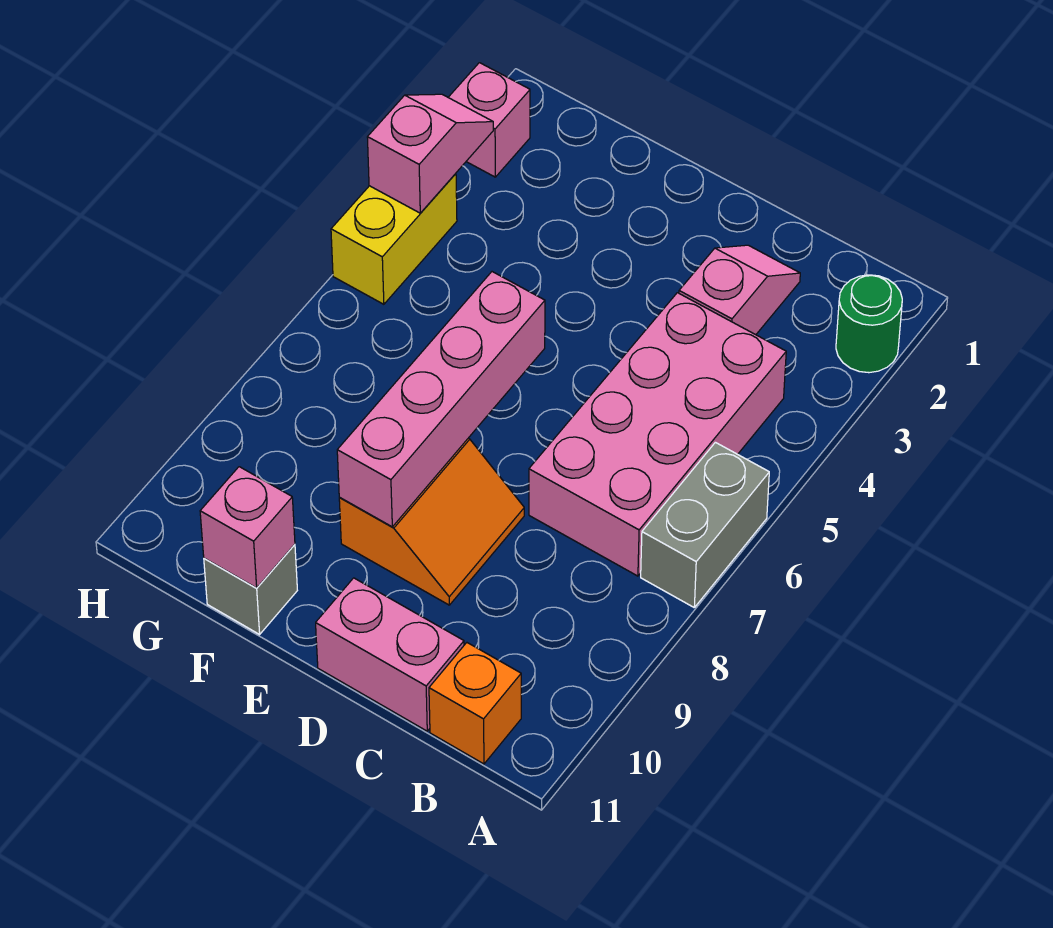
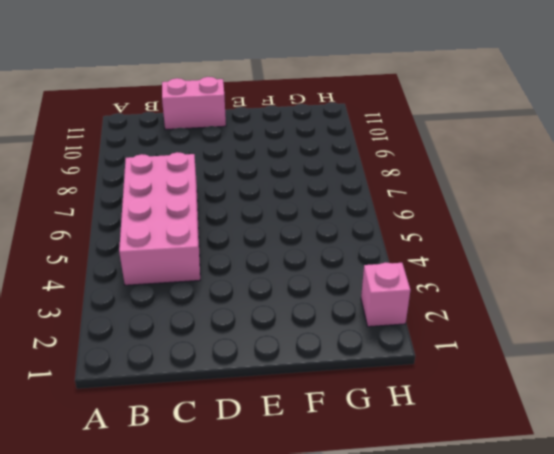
none -> green round brick A2 level 1
none -> grey brick A6:A7 level 1
none -> orange brick B11 level 1

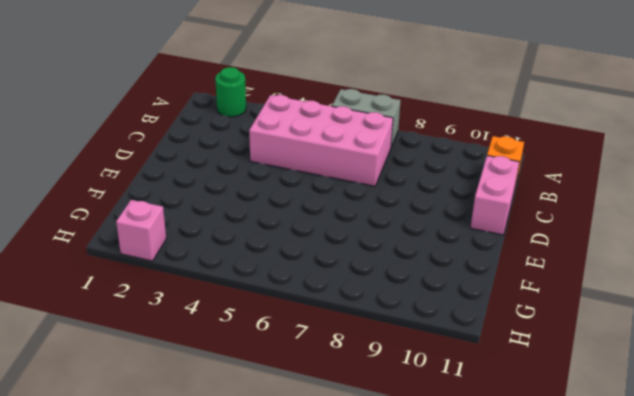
none -> pink slope C2:C3 level 1 top 3
none -> orange slope D8:E9 level 1 top E
none -> grey brick F11 level 1

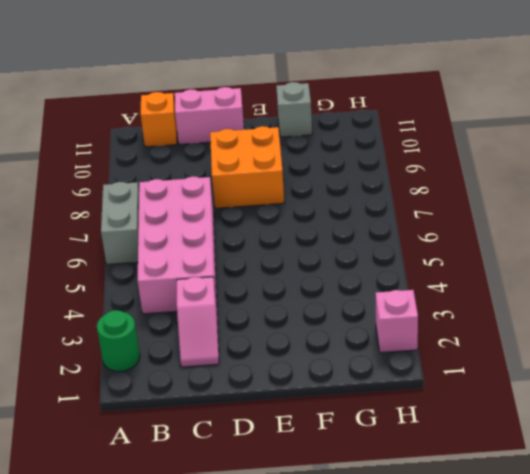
orange brick D8:E9 level 1 -> orange slope D8:E9 level 1 top E
none -> yellow brick H4:H5 level 1
none -> pink brick E6:E9 level 2
none -> pink brick F11 level 2

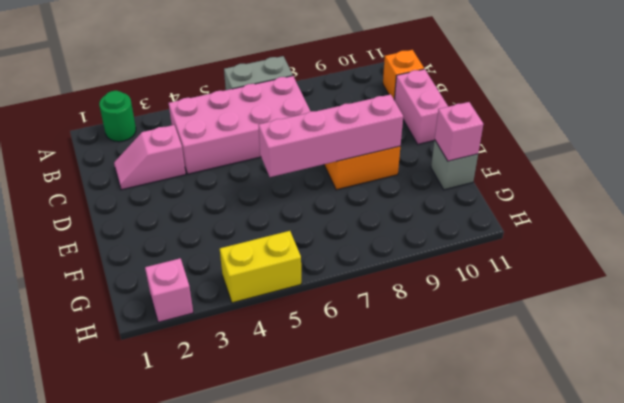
none -> pink slope H3:H4 level 2 top 4

